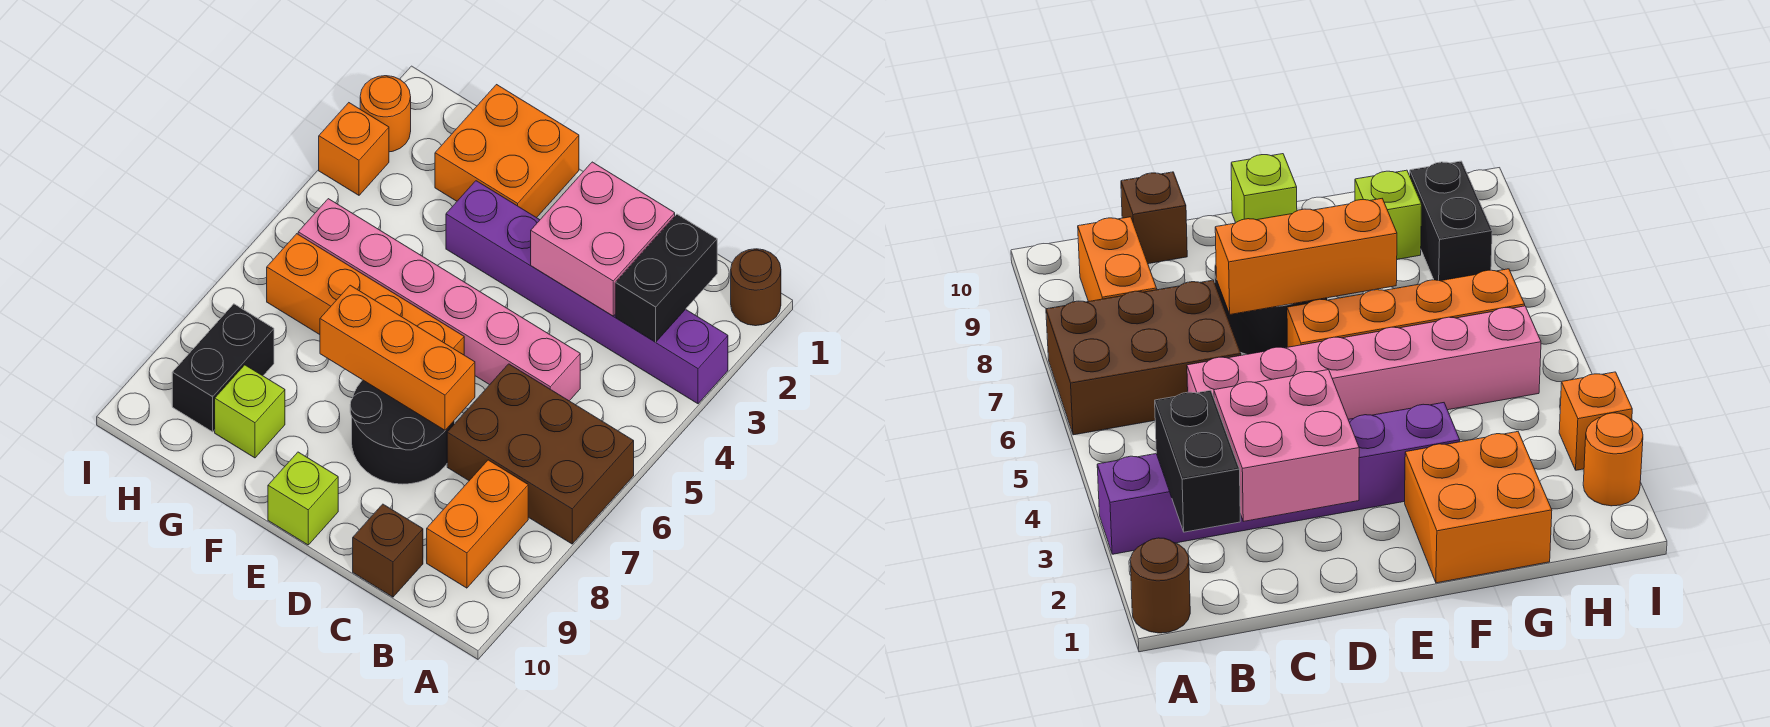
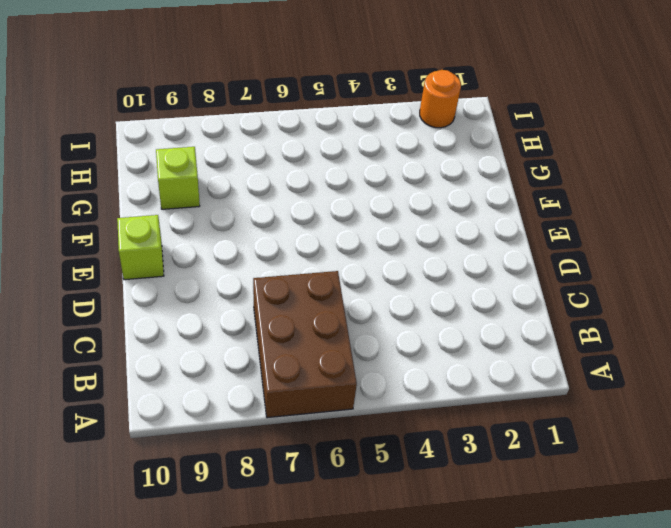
none -> brown round brick A1 level 1
none -> purple brick A3:F3 level 1
none -> orange brick B8:B9 level 1

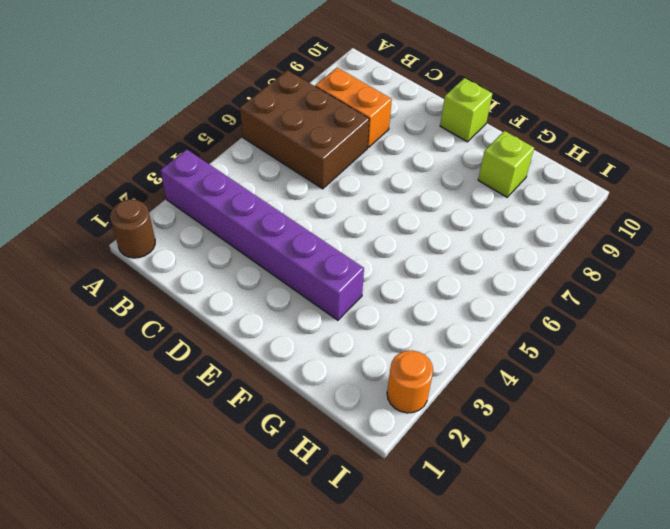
orange brick B8:C8 level 1 -> orange brick B8:B9 level 1
none -> pink brick C5:H5 level 1
none -> brown brick C10 level 1
none -> black round brick D7:E8 level 1

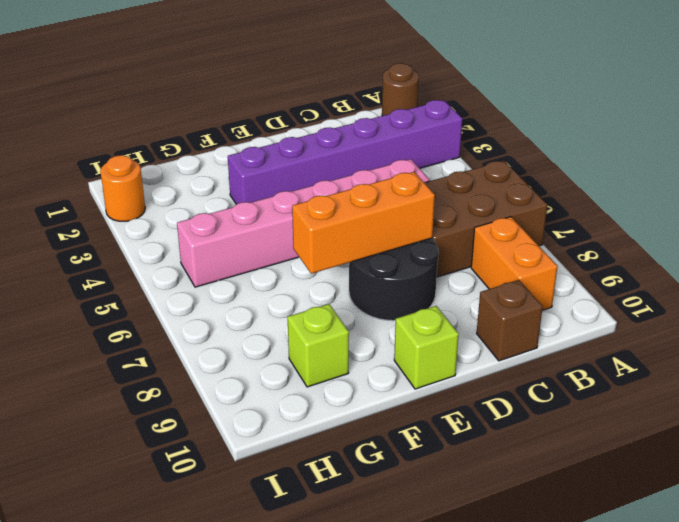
none -> orange brick E6:H6 level 1
none -> orange brick F1:G2 level 1
none -> black brick H8:H9 level 1

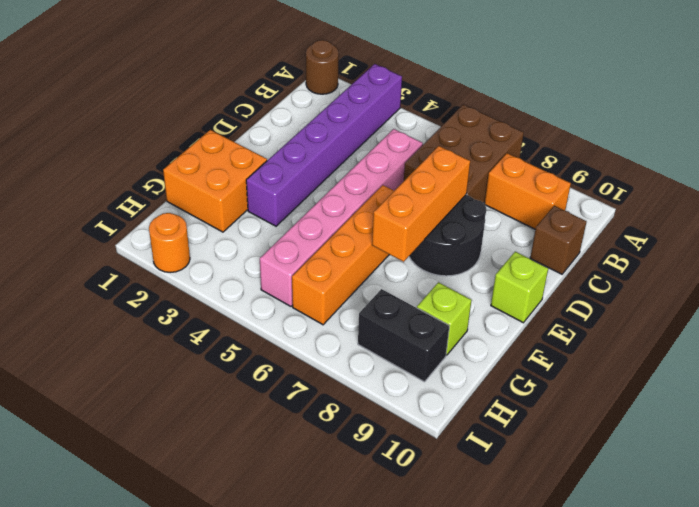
none -> orange brick I3 level 1
none -> black brick B2:B3 level 2
none -> pink brick C2:D3 level 2

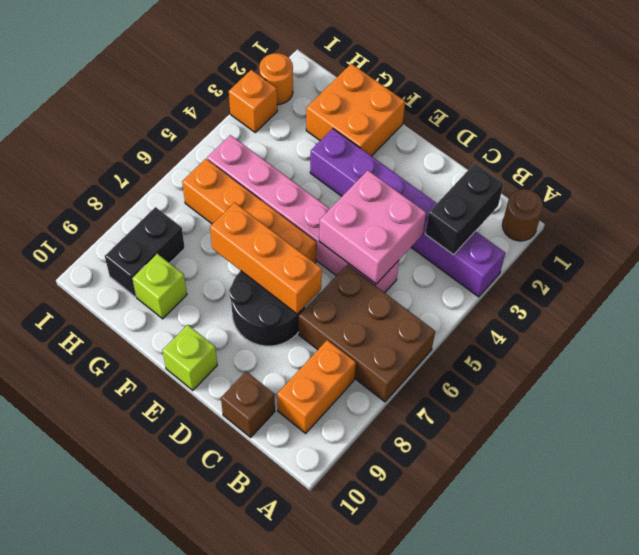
pink brick C4:D5 level 2 -> pink brick C2:D3 level 2

